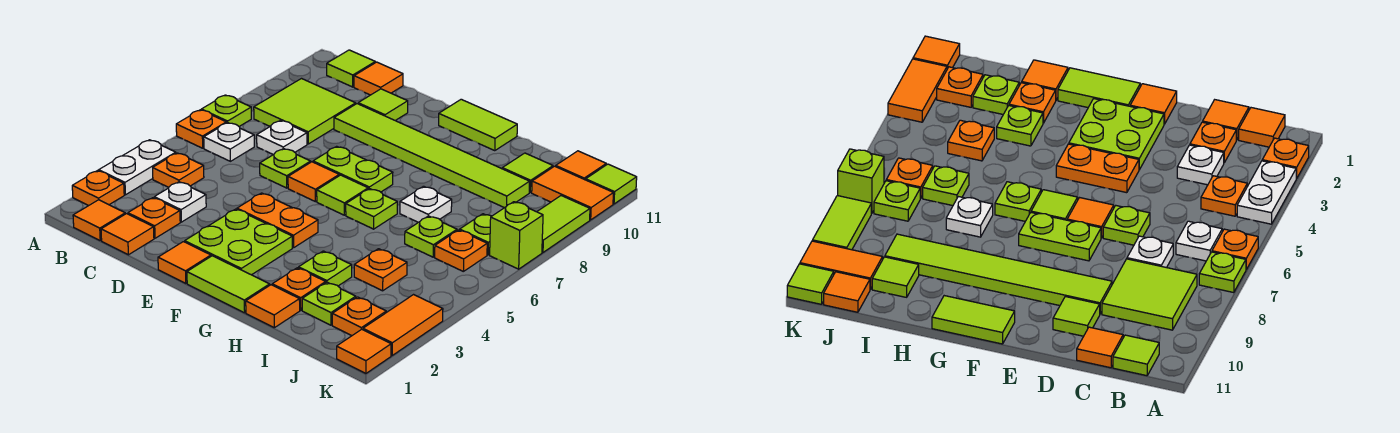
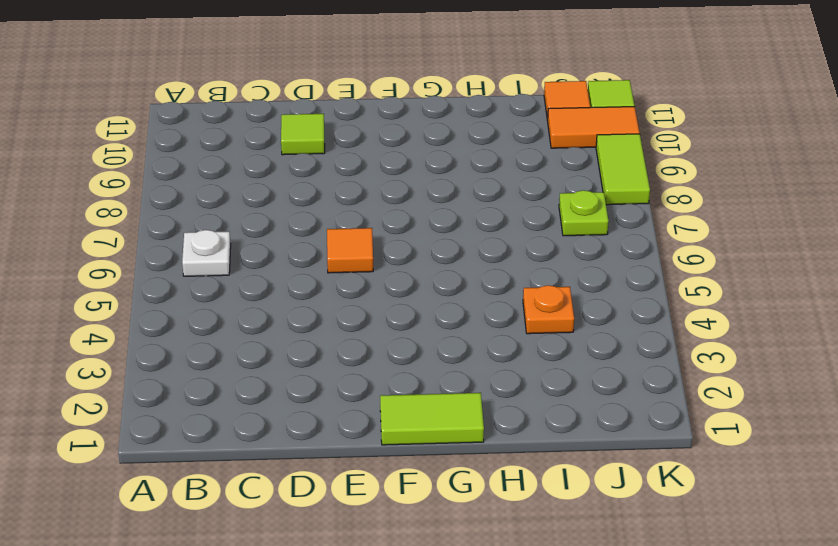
none -> orange plate A2 level 1
none -> white plate A3:A4 level 1
none -> orange plate A6 level 1
none -> lime plate A7 level 1

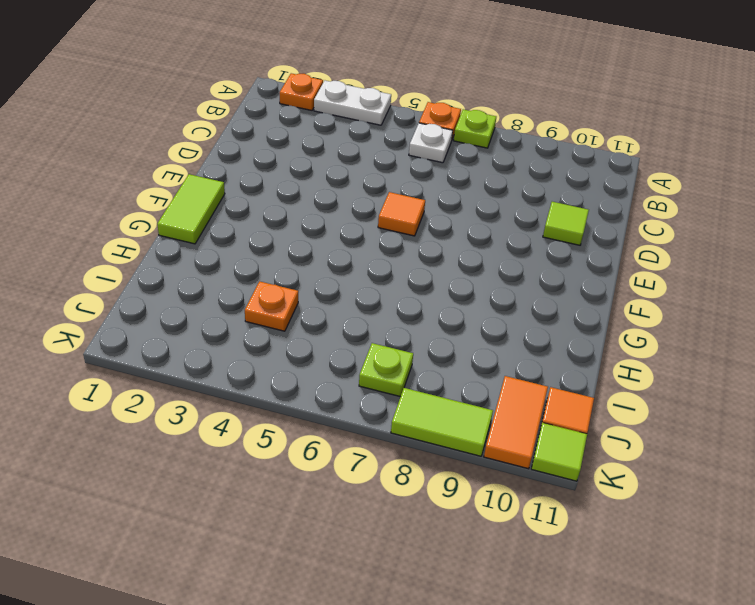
none -> orange tile B1 level 1
none -> orange plate B4 level 1
none -> lime tile B8:C9 level 1
none -> lime tile B11 level 1

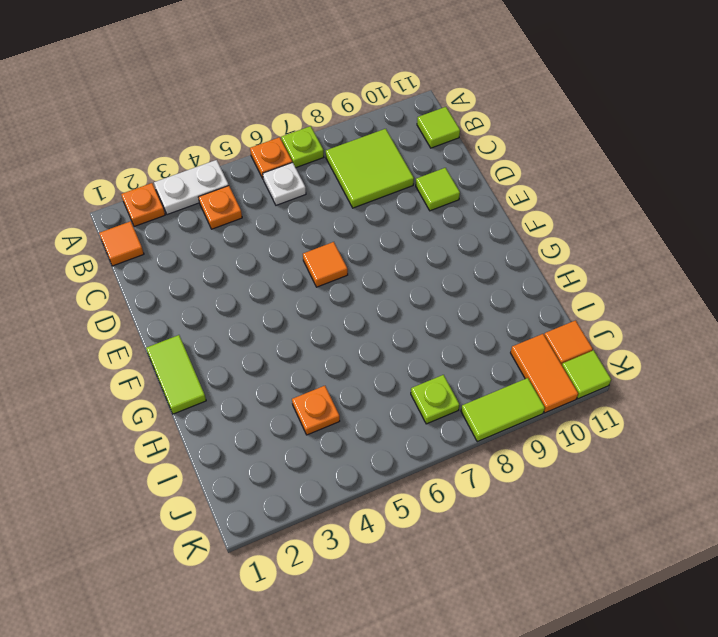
none -> orange tile C1 level 1
none -> orange plate C2 level 1
none -> white plate C3 level 1
none -> white plate C7 level 1

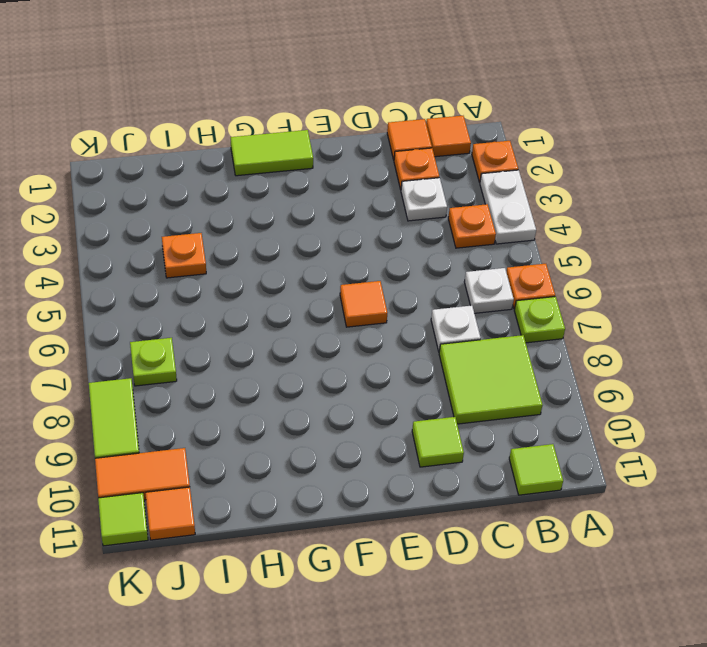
none -> orange tile C11 level 1
none -> lime plate D6 level 1
none -> lime tile D9:I9 level 1
none -> orange tile E1 level 1

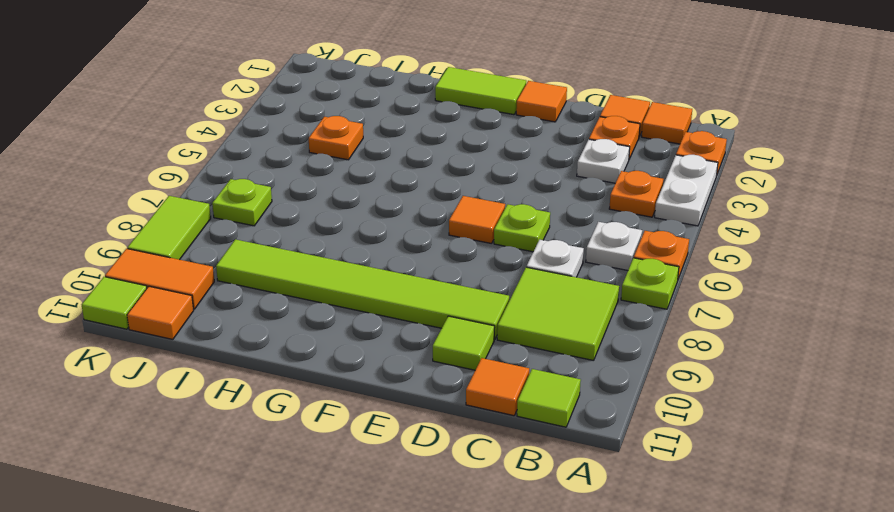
none -> lime plate E2:F3 level 1
none -> orange plate E4:F4 level 1
none -> lime plate E7:F7 level 1
none -> lime tile F6 level 1

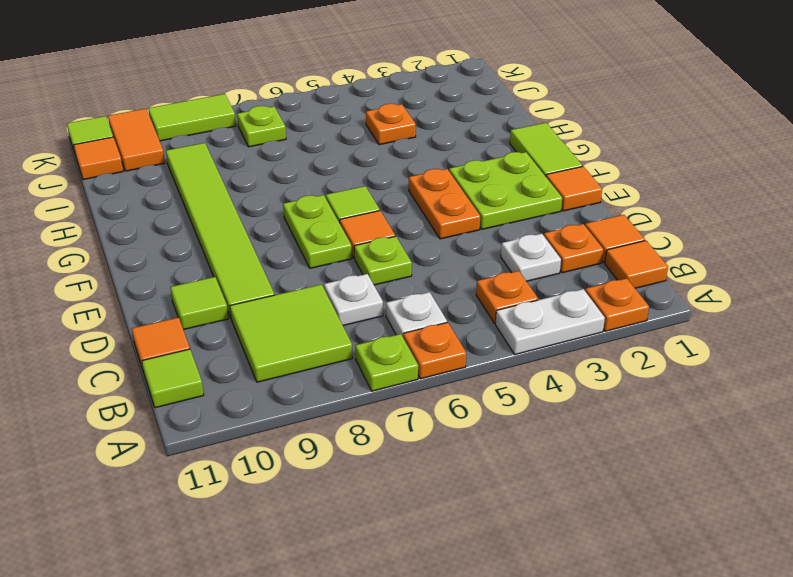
none -> lime tile F11:G11 level 1
none -> lime plate G6 level 1
none -> orange tile H1 level 1
none -> orange plate H2 level 1

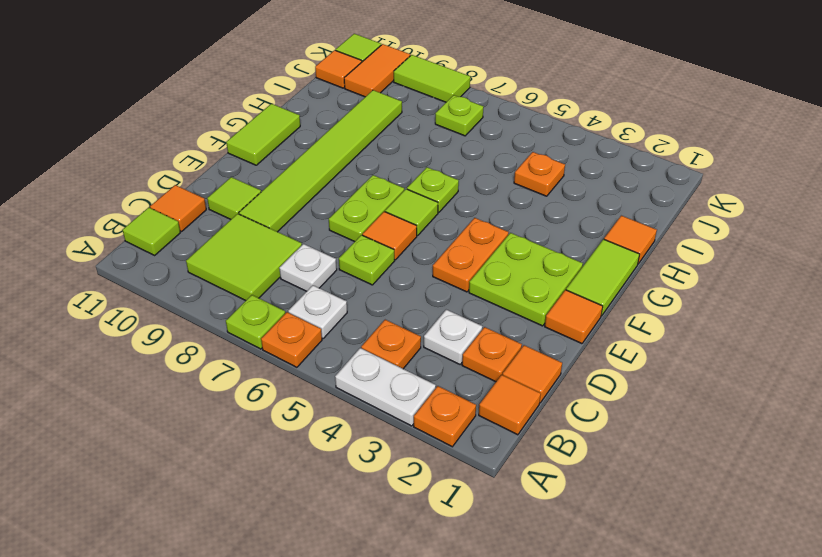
none -> orange plate H2 level 1
none -> lime plate H3 level 1
none -> white plate H7 level 1
none -> lime plate I2 level 1

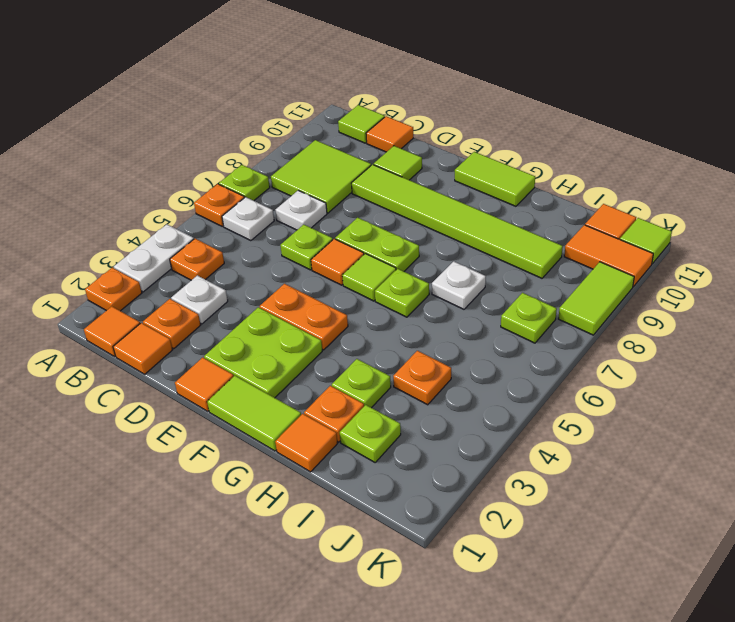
none -> lime plate I6 level 1
none -> lime tile I10 level 1
none -> orange plate J2 level 1
none -> orange plate J6 level 1

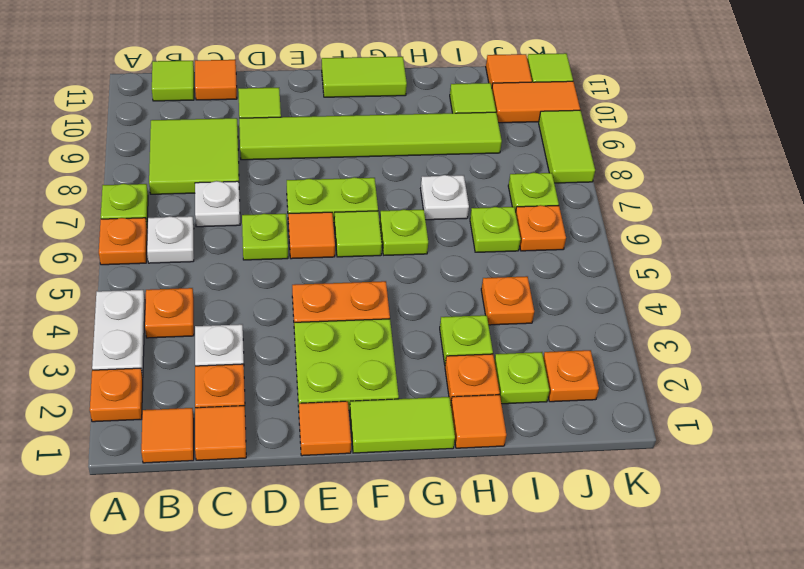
none -> orange tile K1 level 1
none -> orange tile K2:K3 level 1
none -> lime brick K7 level 1

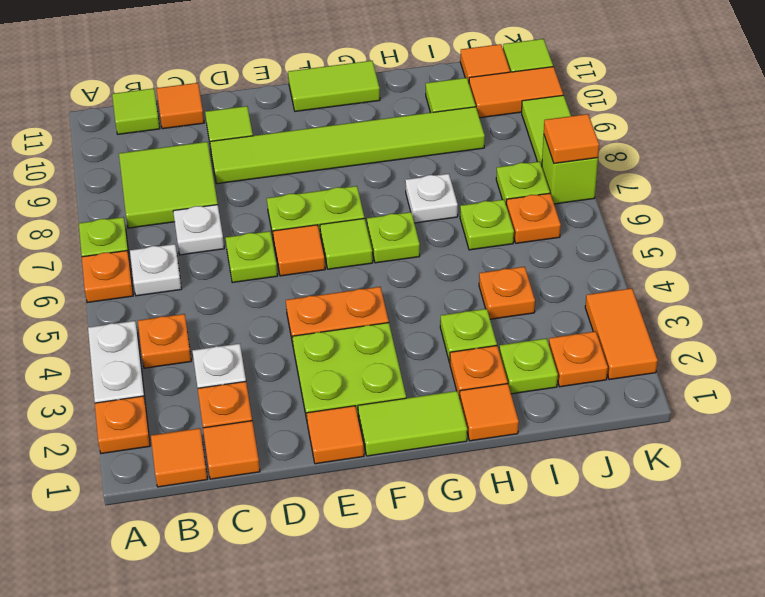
orange tile K7 level 2 -> orange tile K1 level 1

